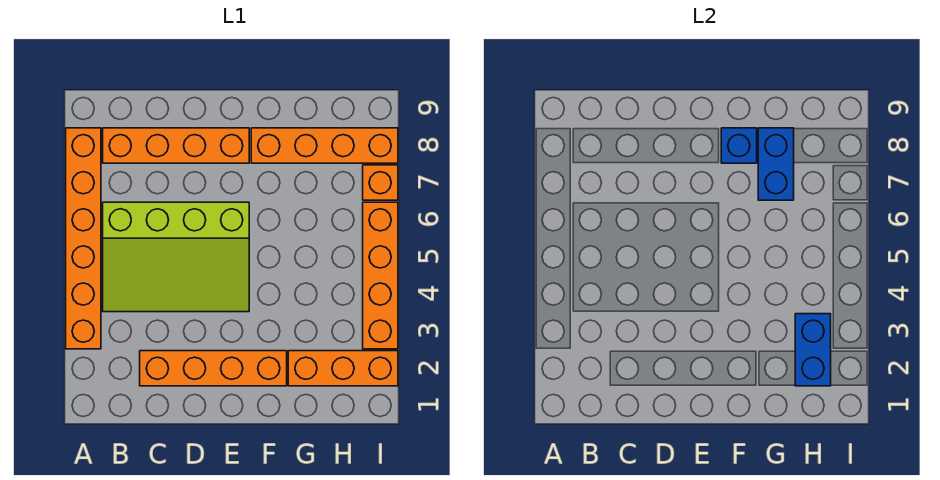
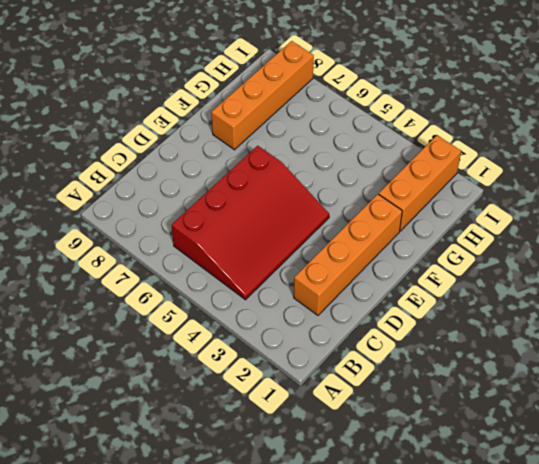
red slope B4:E6 level 1 top 6 -> lime slope B4:E6 level 1 top 6
none -> orange brick A3:A8 level 1
none -> orange brick B8:E8 level 1

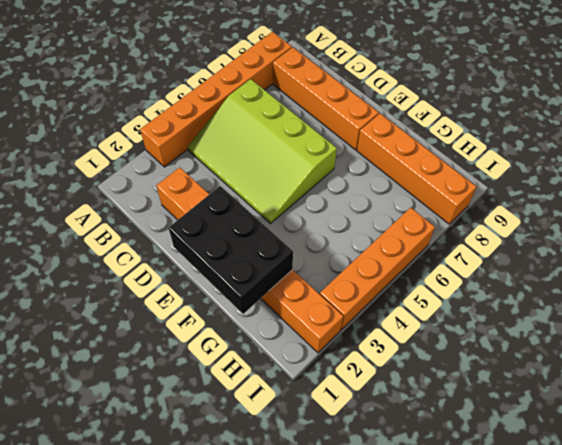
black brick E1:G2 level 2 -> none
none -> orange brick I7 level 1
none -> blue brick F8 level 2

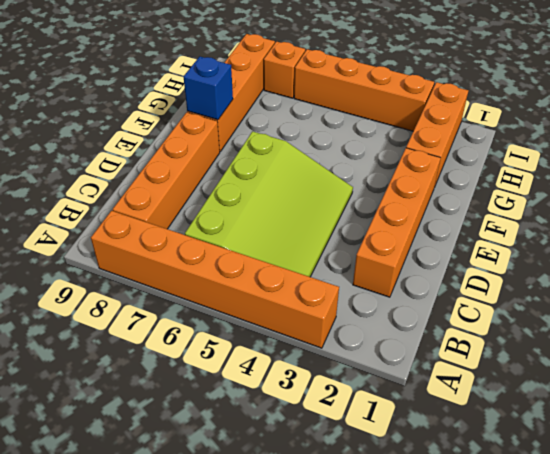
none -> blue brick G7:G8 level 2
none -> blue brick H2:H3 level 2

